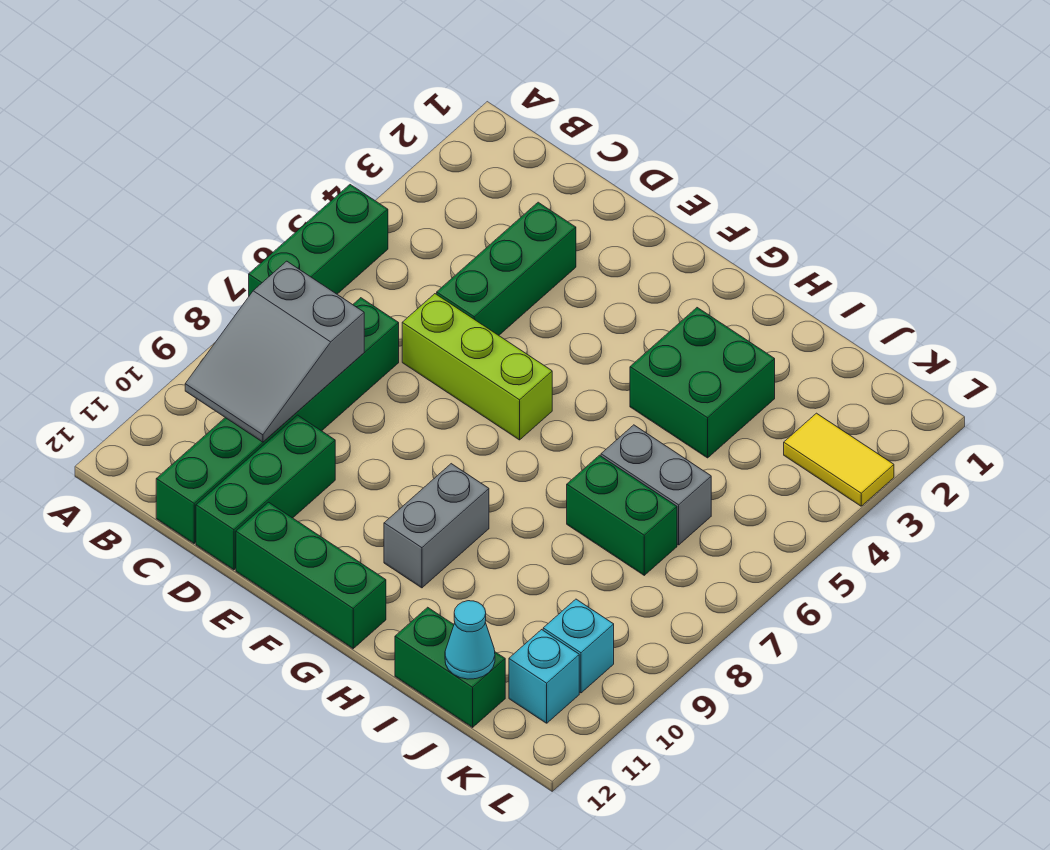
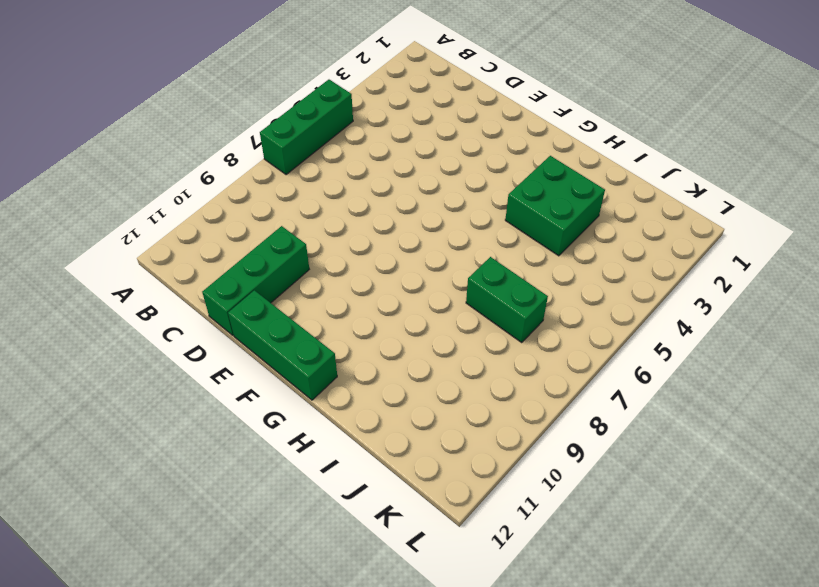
none -> green brick C7:C12 level 1
none -> green brick D3:D5 level 1
none -> lime brick D6:F6 level 1

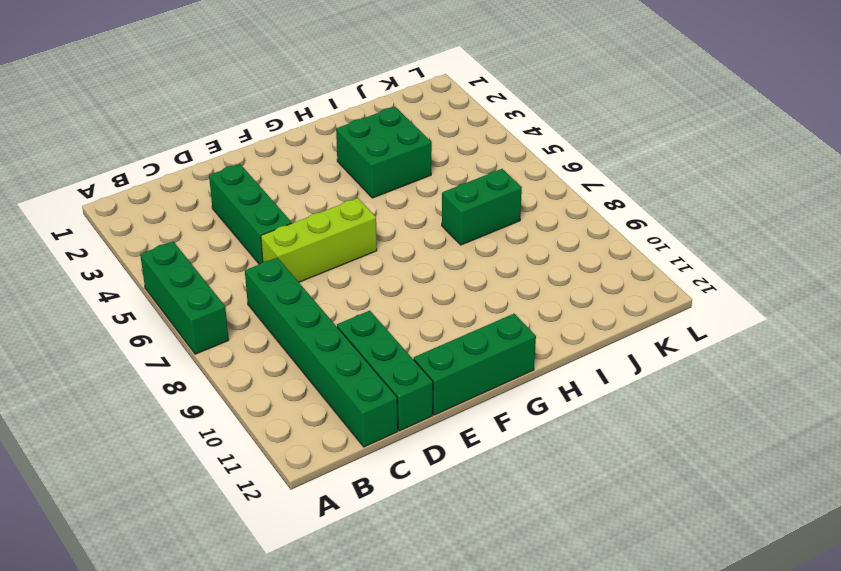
none -> grey brick G9:G10 level 1
none -> grey brick I6:J6 level 1
none -> green brick I12:J12 level 1

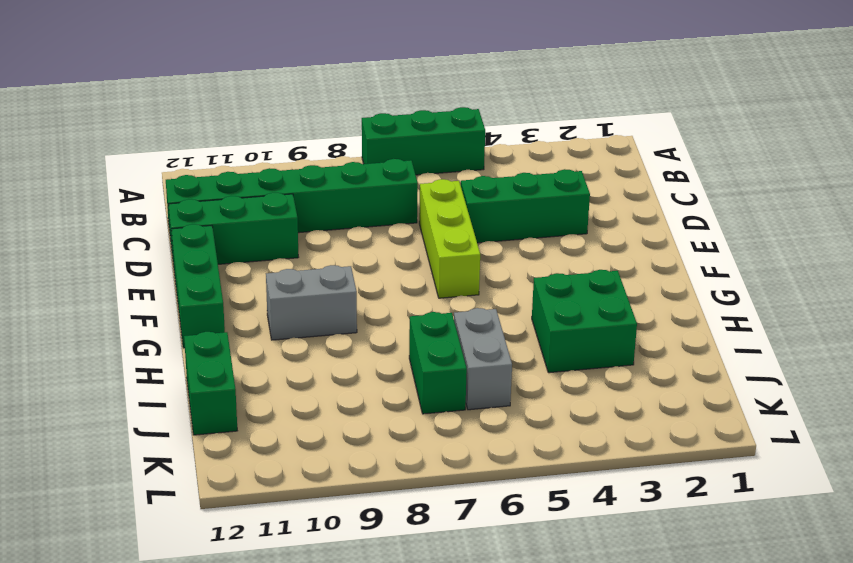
none -> yellow tile K3:L3 level 1
none -> cyan brick K10 level 1
none -> cyan brick K11 level 1

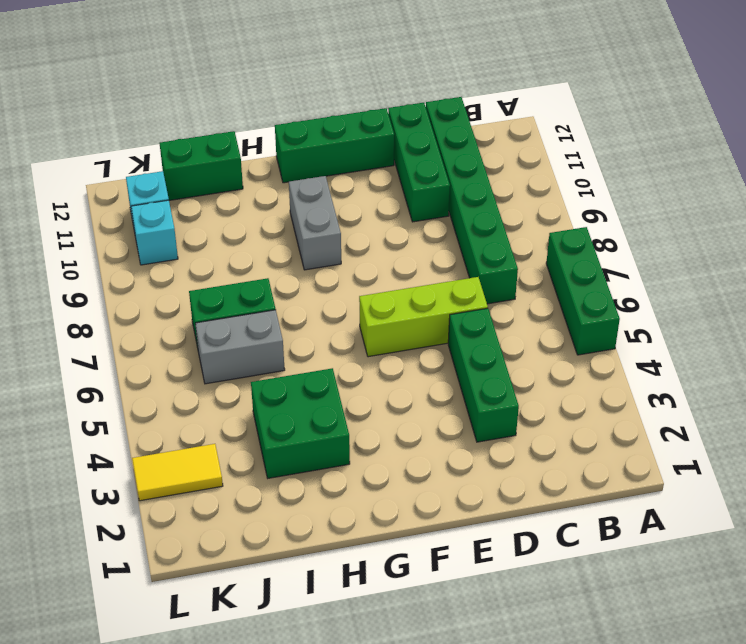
none -> grey slope B8:C10 level 2 top 8
none -> cyan cone J12 level 2

